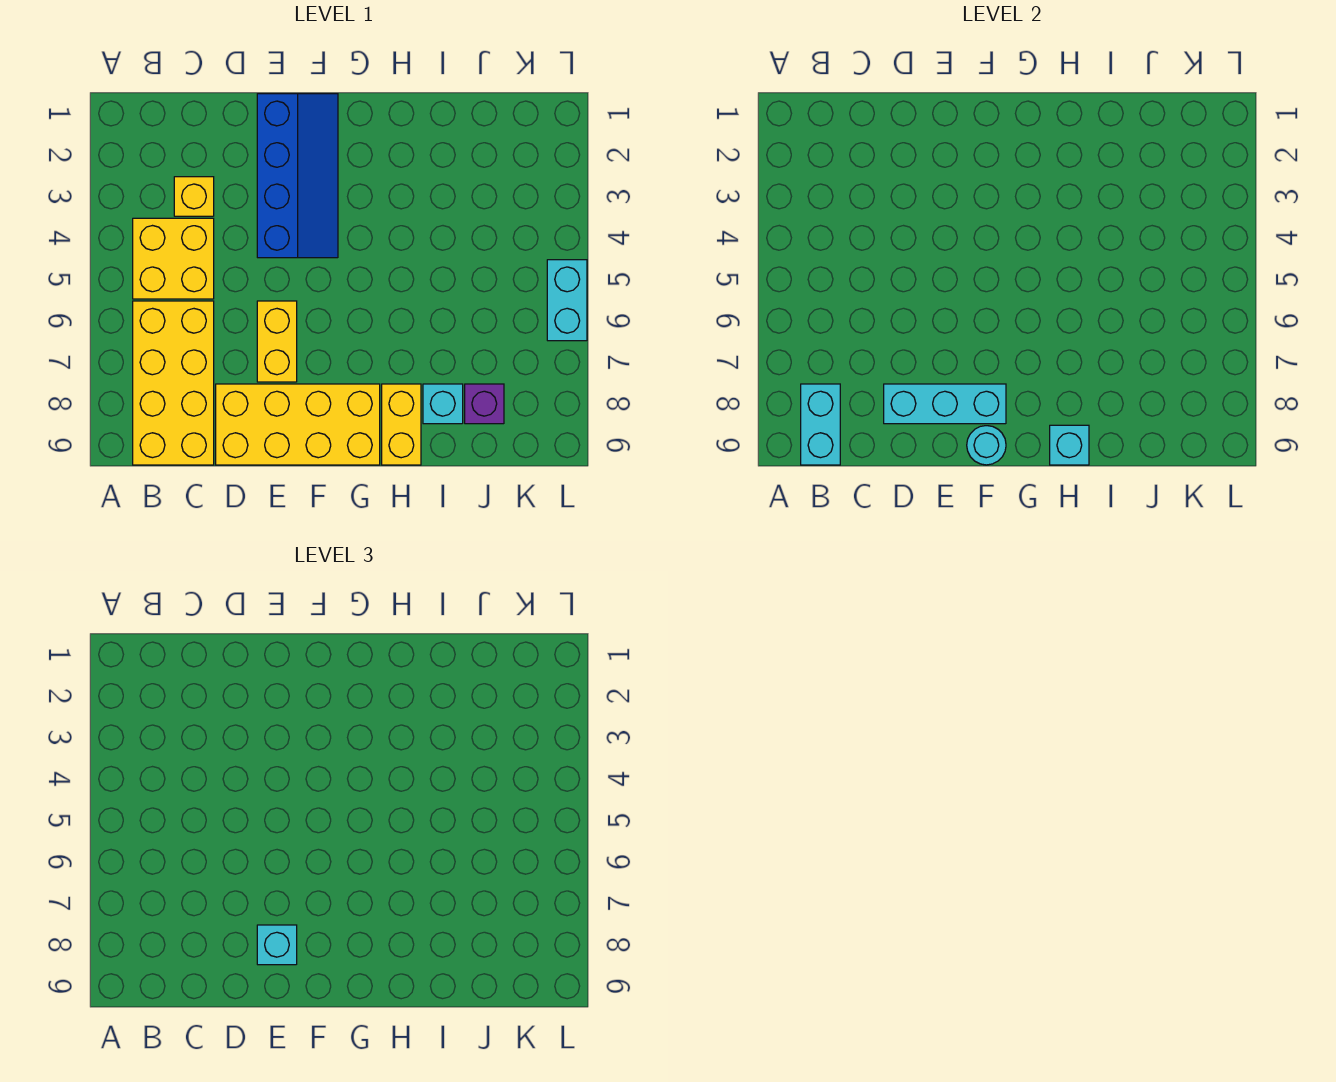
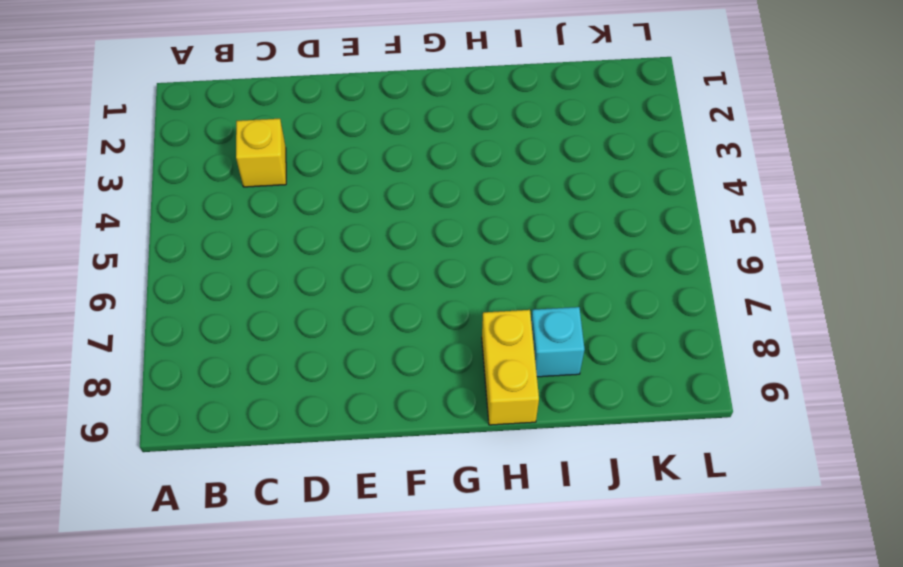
none -> yellow brick B4:C5 level 1
none -> yellow brick B6:C9 level 1
none -> yellow brick D8:G9 level 1

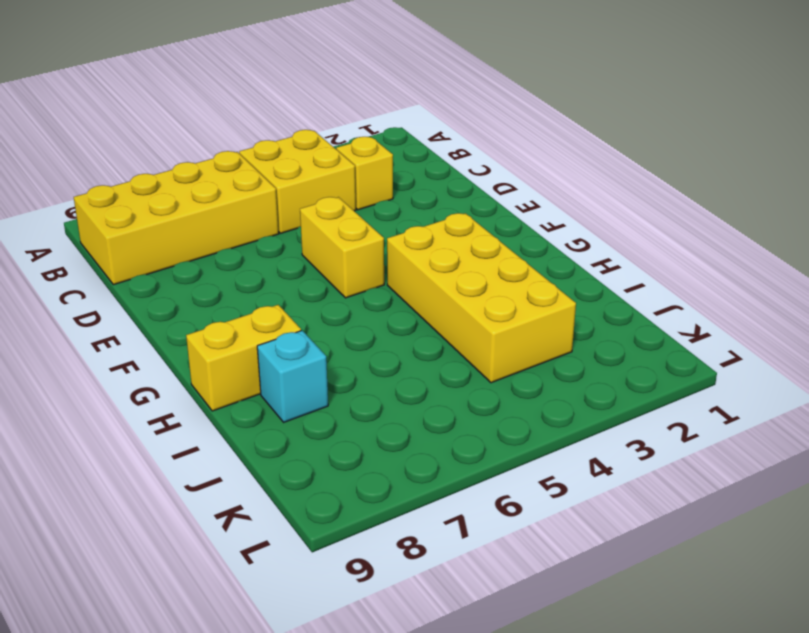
yellow brick E5:F5 level 1 -> yellow brick E6:E7 level 1
yellow brick G3:J4 level 1 -> yellow brick D8:G9 level 1
none -> blue slope E1:F4 level 1 top E
none -> purple brick J8 level 1
none -> cyan brick L5:L6 level 1

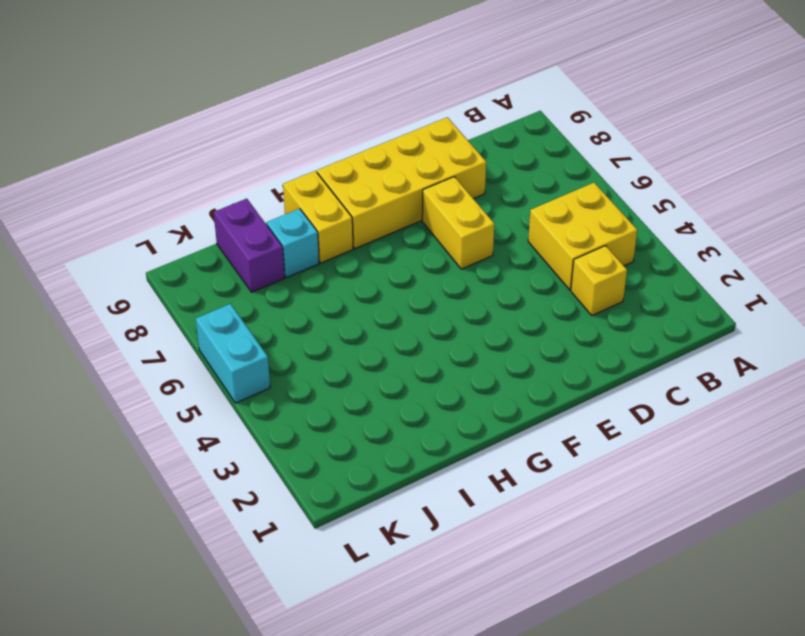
purple brick J8:J9 level 1 -> purple brick J8 level 1
none -> yellow brick B6:C9 level 1
none -> blue slope E1:F4 level 1 top E
none -> cyan brick B8:B9 level 2

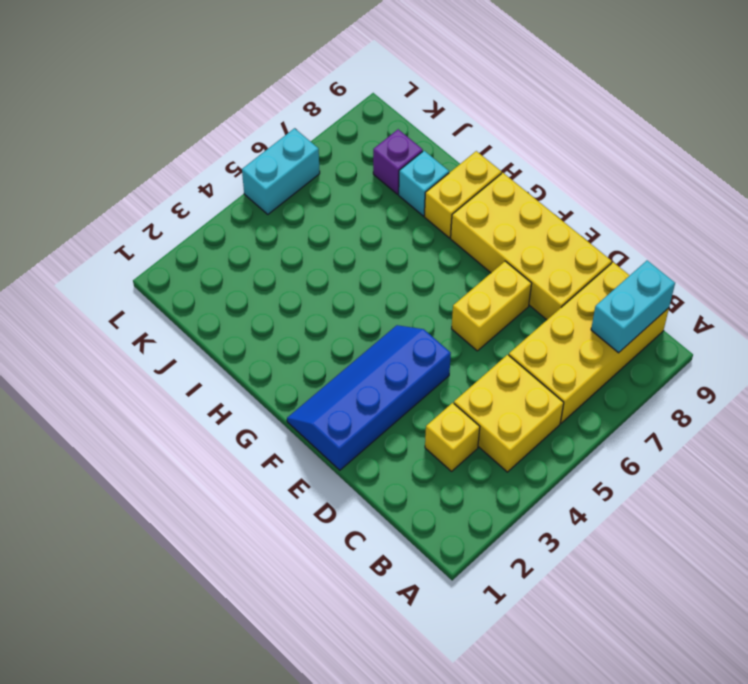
none -> cyan brick D8:F8 level 2
none -> cyan round brick F9 level 2
none -> cyan brick H9 level 2

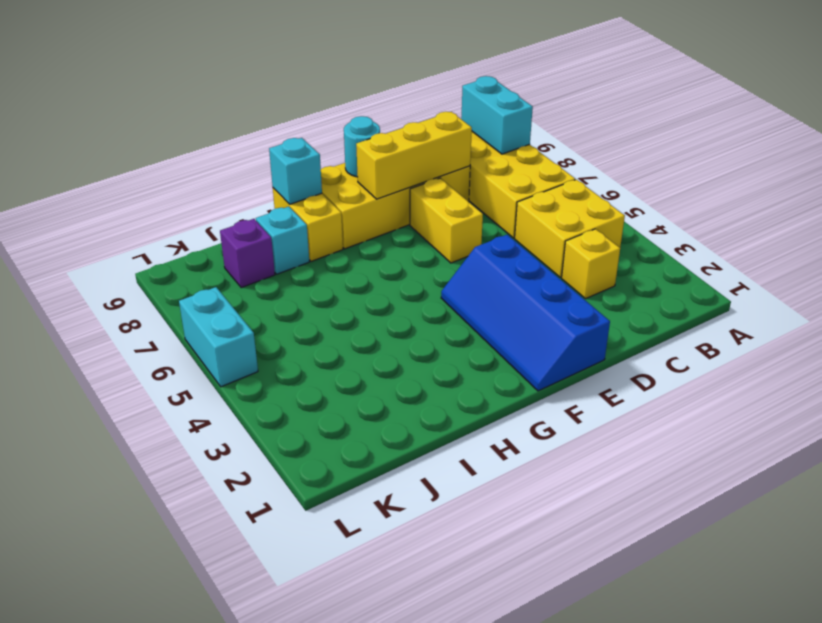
yellow brick D8:F8 level 2 -> cyan brick D8:F8 level 2
none -> cyan brick E8 level 3

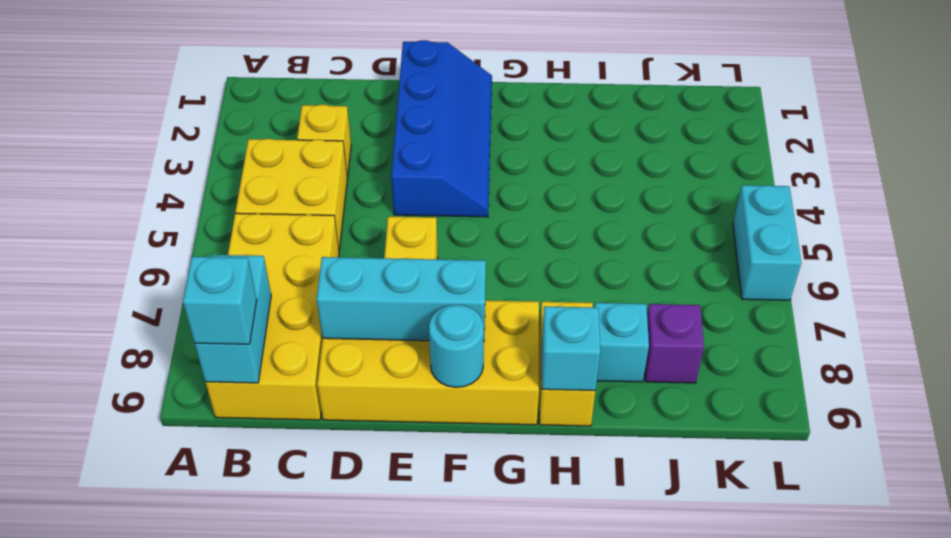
cyan brick B9 level 3 -> cyan brick E8 level 3

